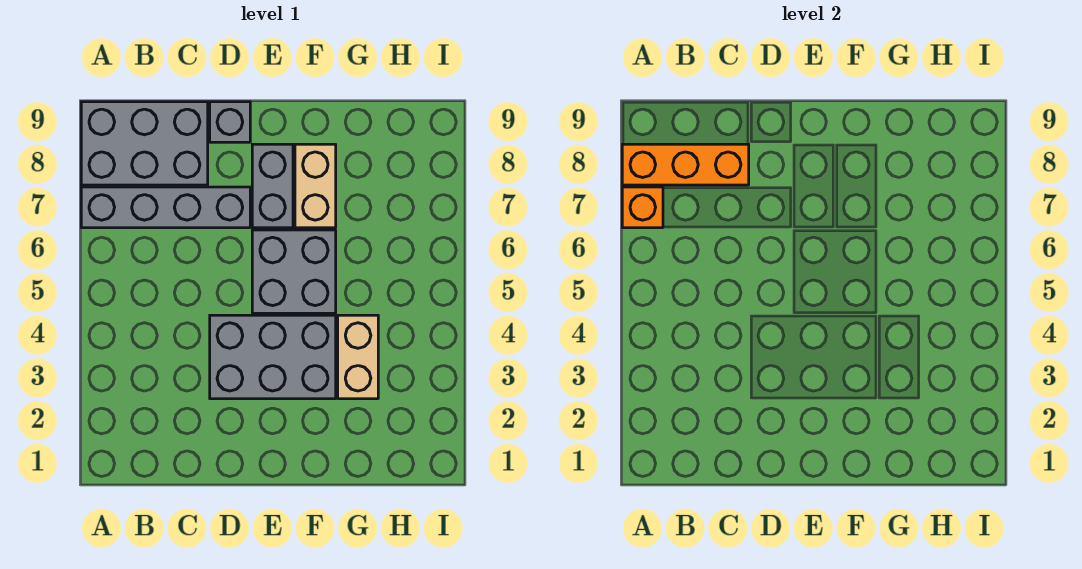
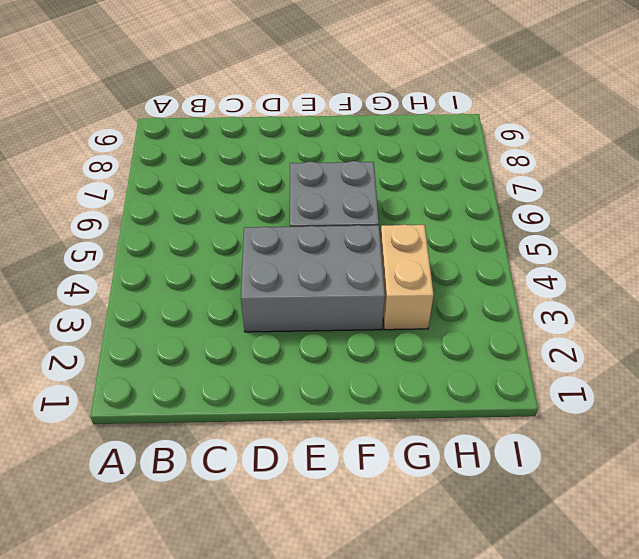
none -> grey brick A7:D7 level 1
none -> grey brick A8:C9 level 1

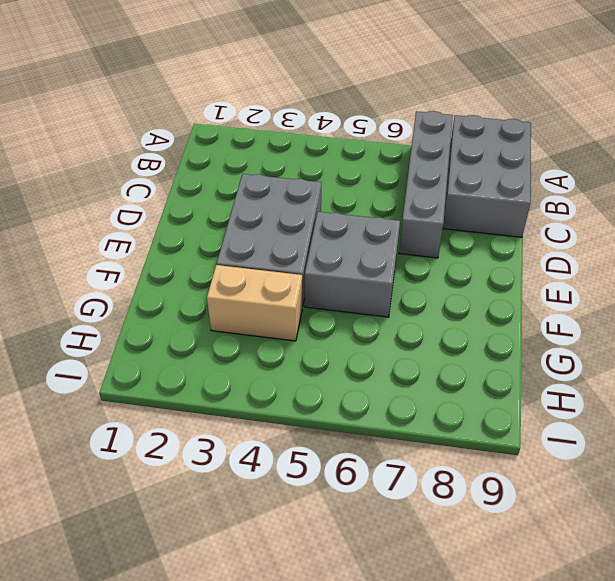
none -> grey brick D9 level 1
none -> grey brick E7:E8 level 1

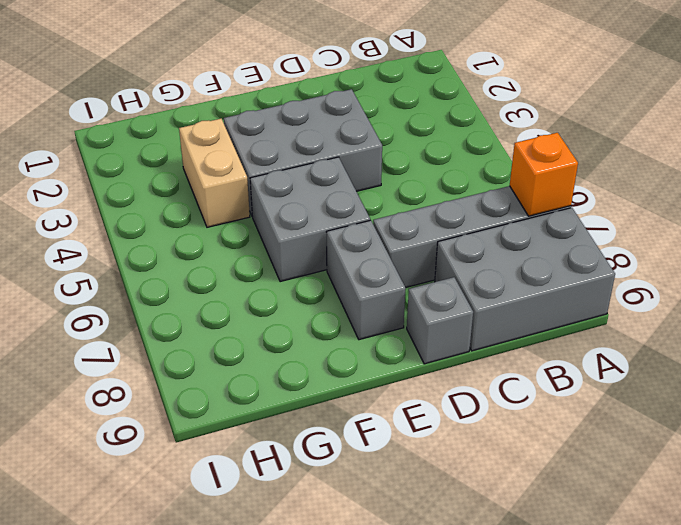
none -> tan brick F7:F8 level 1
none -> orange brick A8:C8 level 2

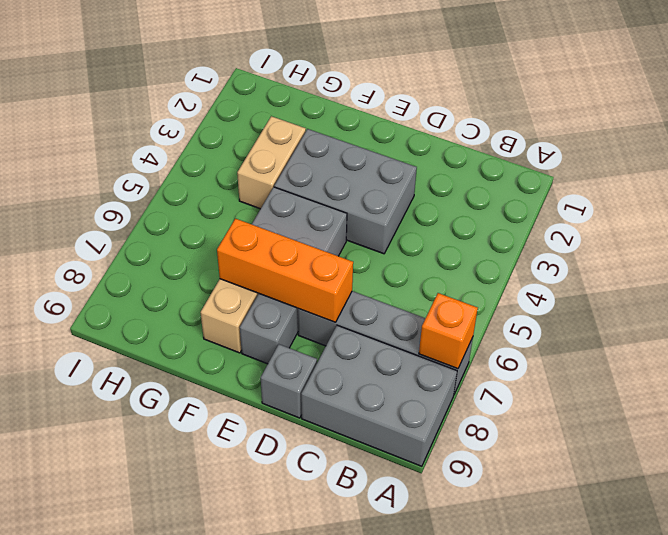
orange brick D7:F7 level 2 -> orange brick A8:C8 level 2

